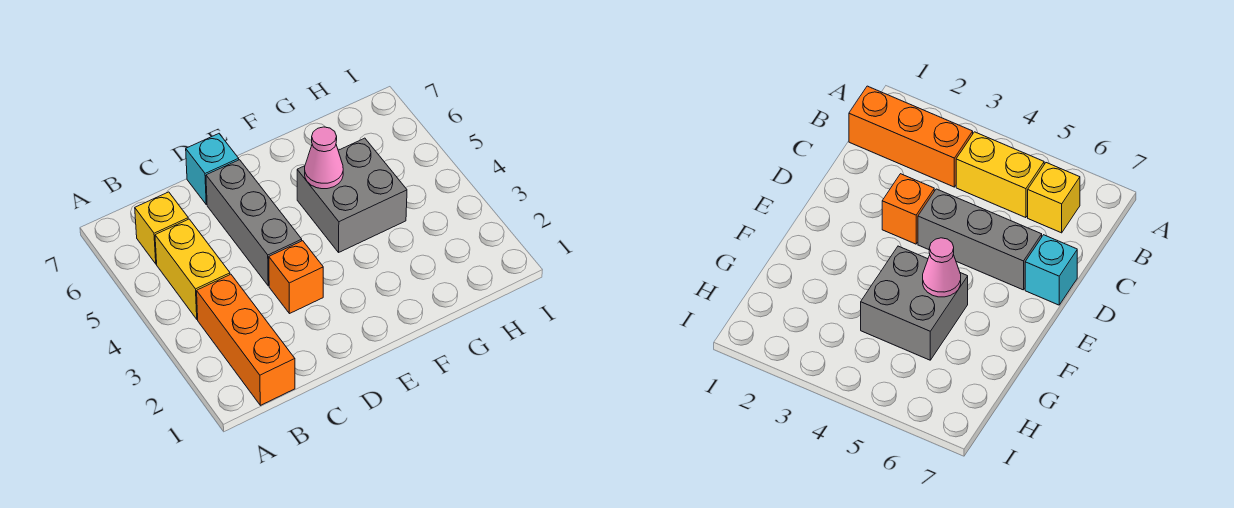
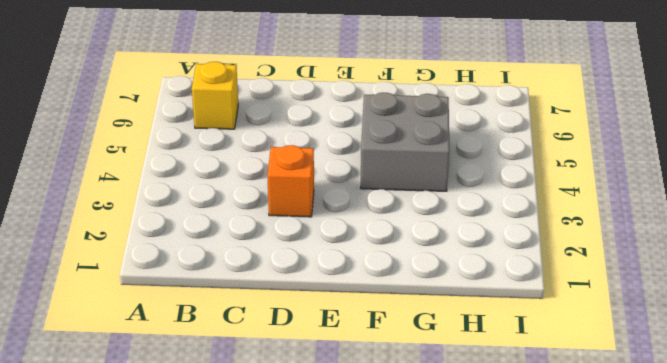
none -> orange brick B1:B3 level 1
none -> yellow brick B4:B5 level 1

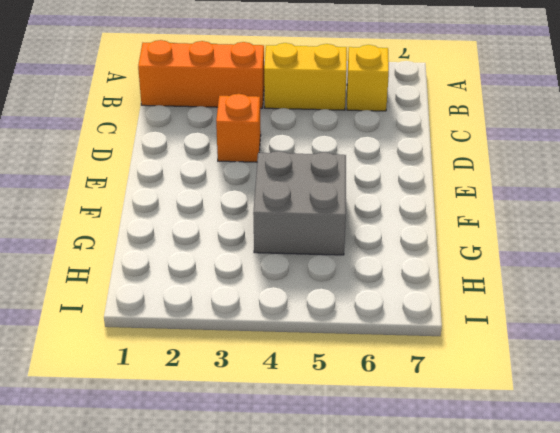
none -> grey brick D4:D6 level 1
none -> cyan brick D7 level 1

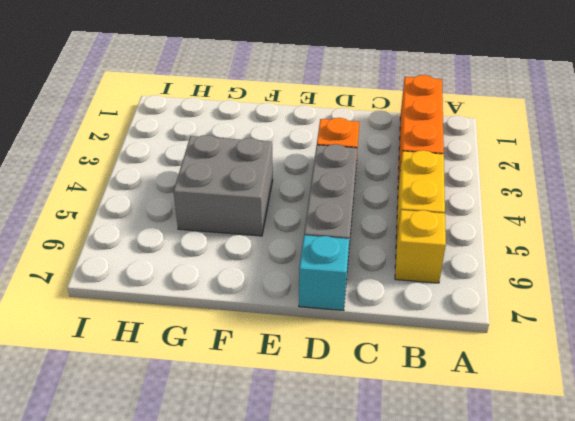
none -> pink cone F5 level 2

